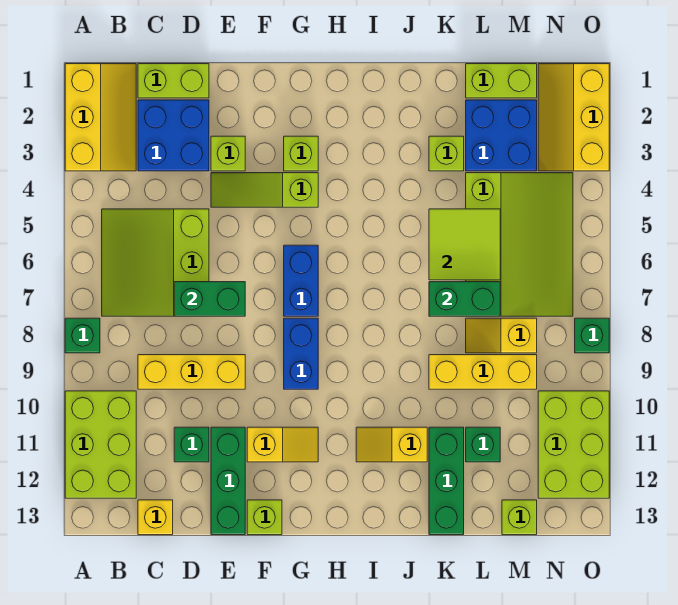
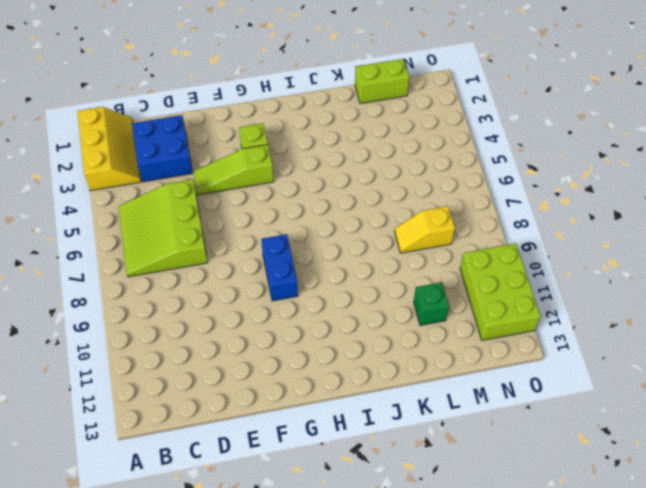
none -> green brick A8 level 1
none -> lime brick A10:B12 level 1
none -> lime brick C1:D1 level 1
none -> yellow brick C9:E9 level 1

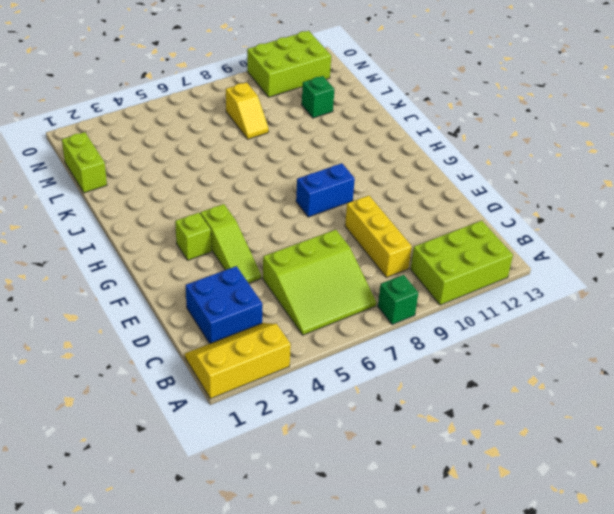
none -> lime brick C1:D1 level 1
none -> yellow brick C13 level 1
none -> green brick D11 level 1
none -> lime brick E3 level 1

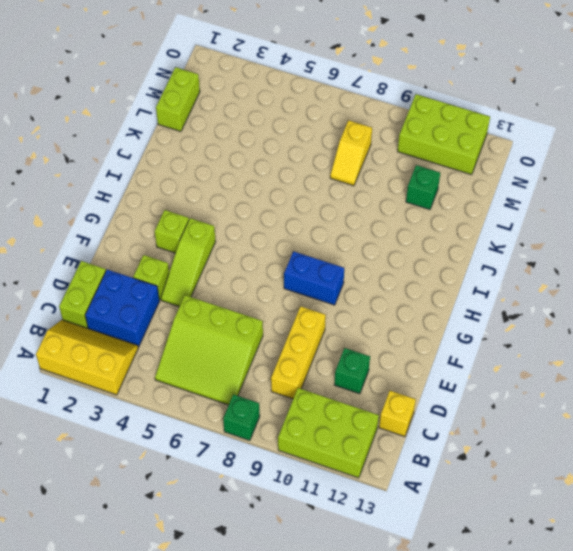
none -> green brick E11:E13 level 1
none -> yellow slope F11:G11 level 1 top F
none -> lime brick F13 level 1
none -> blue brick G6:G7 level 1

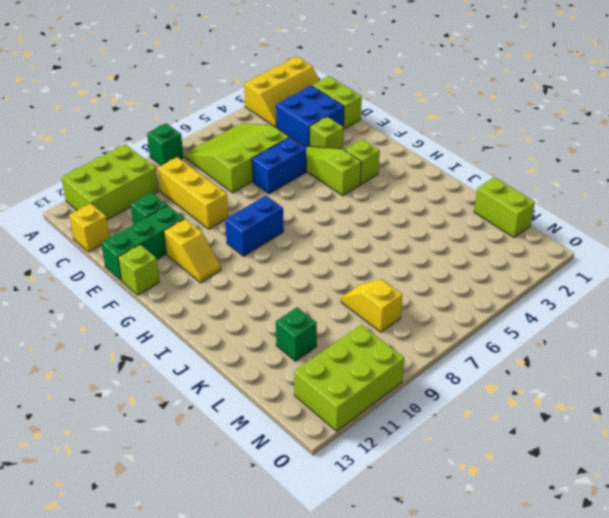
blue brick E5:E6 level 1 -> blue brick G6:G7 level 1
none -> yellow slope I11:J11 level 1 top J
none -> lime brick K3 level 1
none -> yellow brick K9:M9 level 1
none -> green brick K11:K13 level 1

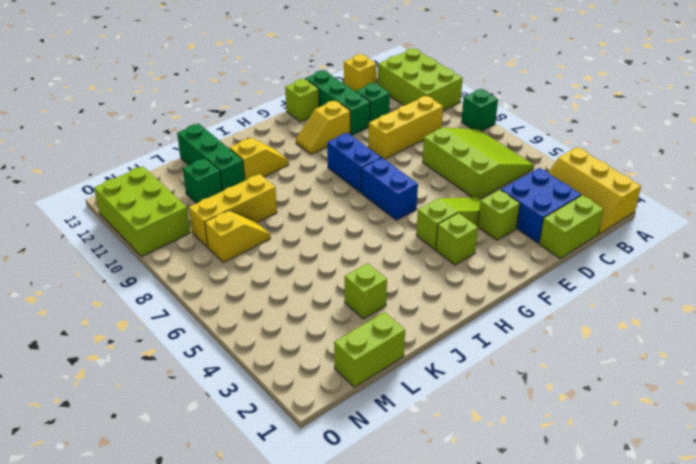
none -> blue brick L2:M3 level 1
none -> lime slope L4:N7 level 1 top L
none -> lime brick M13 level 1
none -> yellow slope N1:O3 level 1 top O

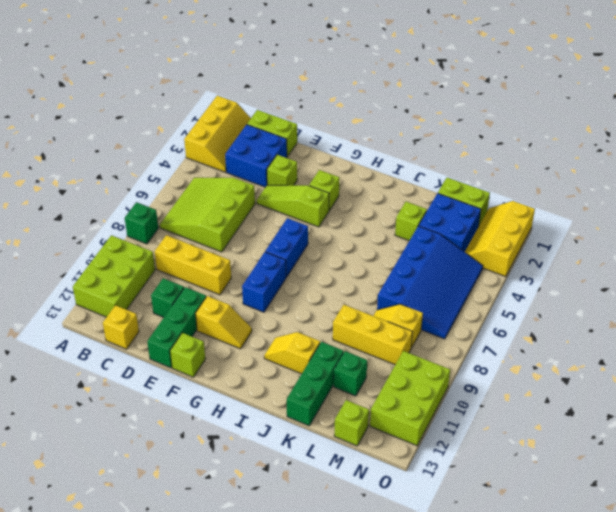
blue slope L4:N7 level 1 top L -> lime slope L4:N7 level 1 top L
none -> green brick O8 level 1
none -> green brick D7:E7 level 2
none -> lime tile K5:L6 level 2
none -> green brick K7:L7 level 2

